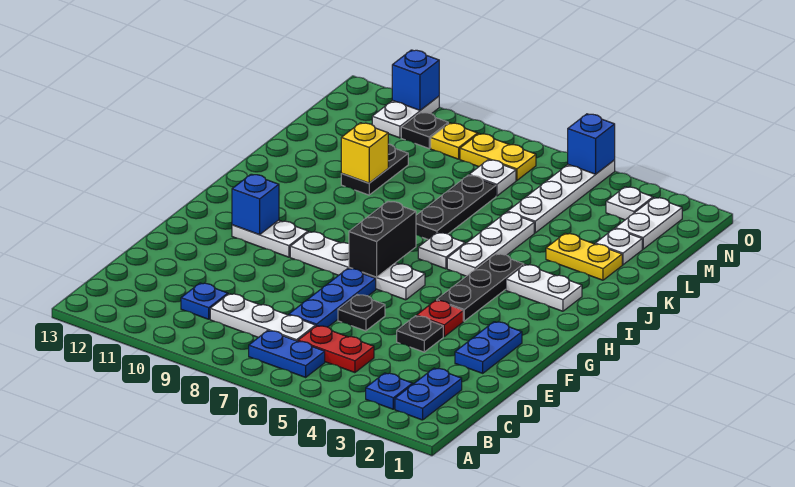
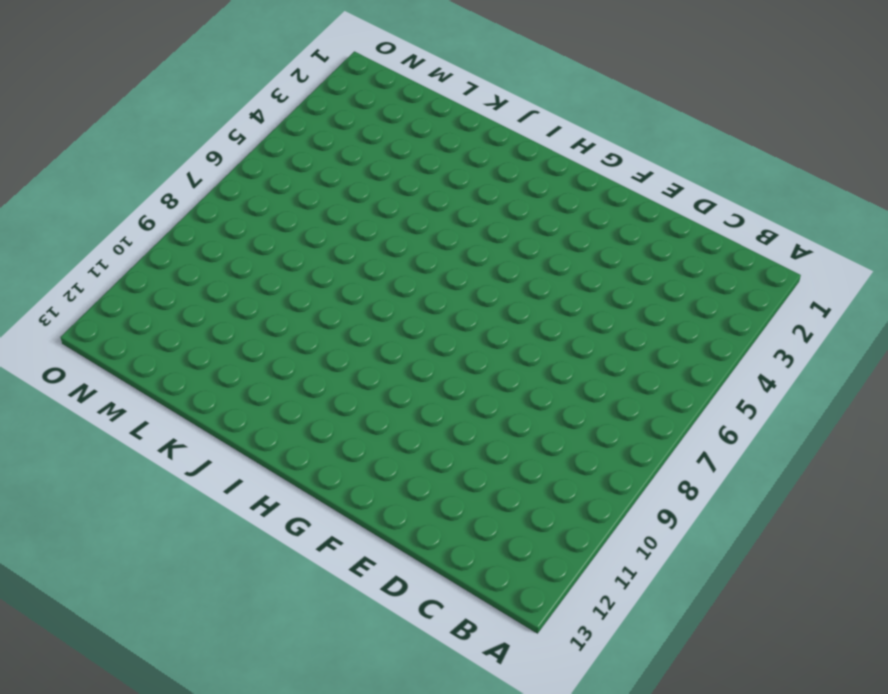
none -> blue plate B2:C2 level 1
none -> blue plate B3 level 1
none -> blue plate B6:B7 level 1
none -> red plate C5:C6 level 1

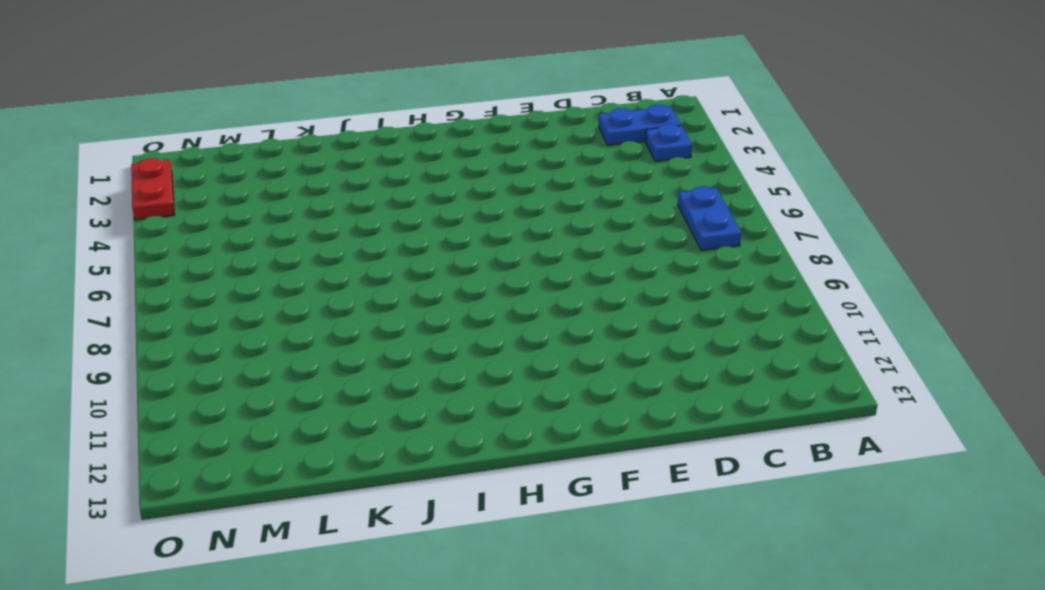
red plate O2:O3 level 1 -> red plate C5:C6 level 1
none -> white plate C7:C9 level 1
none -> blue plate C10 level 1
none -> blue plate D7:F7 level 1
none -> blue plate E2:F2 level 1

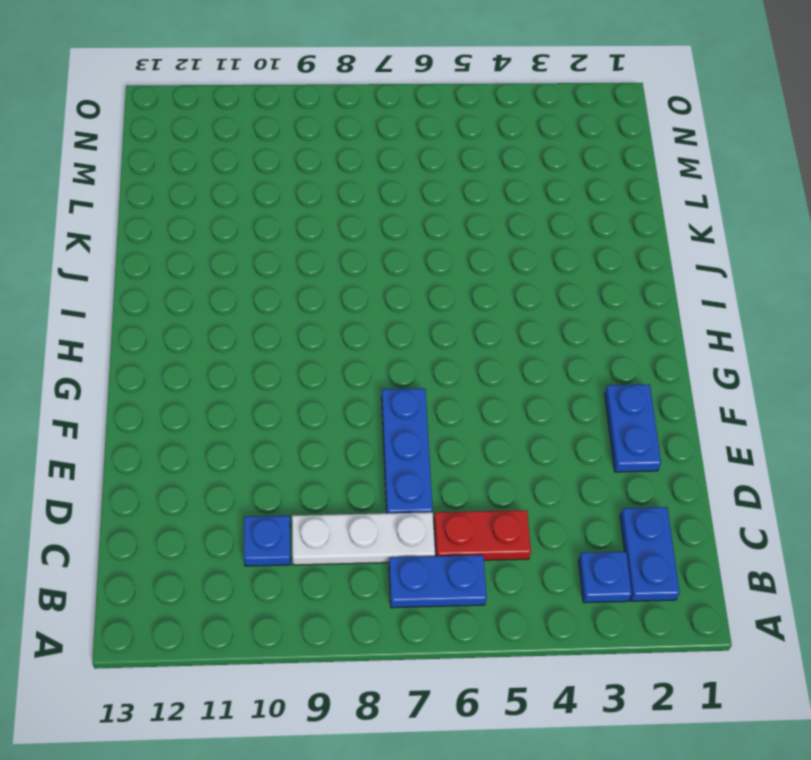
none -> black plate E4 level 1
none -> black plate E6 level 1
none -> red plate F4 level 1
none -> black plate G4:I4 level 1

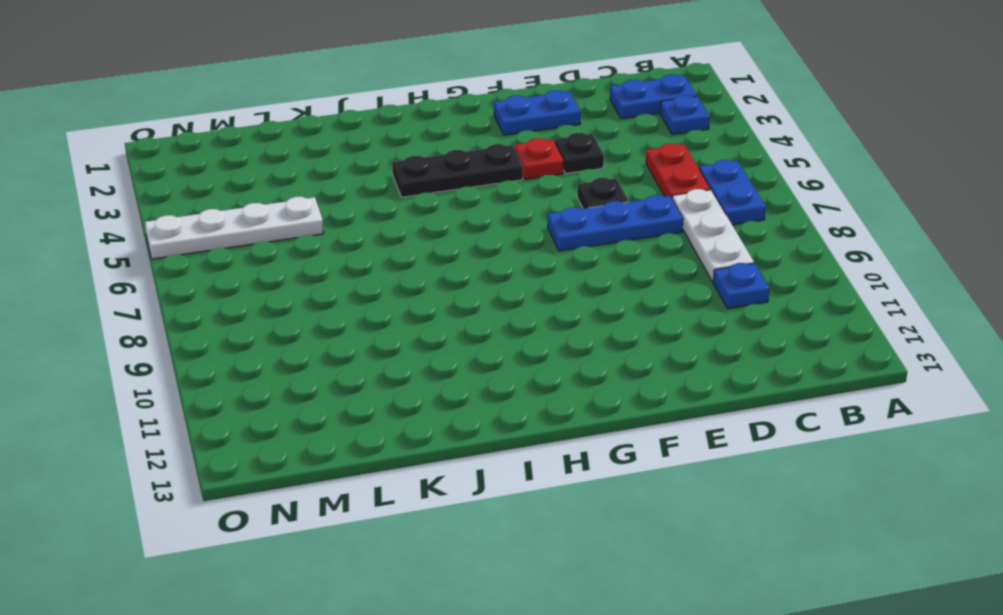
none -> white plate G6:G9 level 1
none -> white plate G10:G11 level 1
none -> white plate I2:I3 level 1
none -> white plate I5:K5 level 1

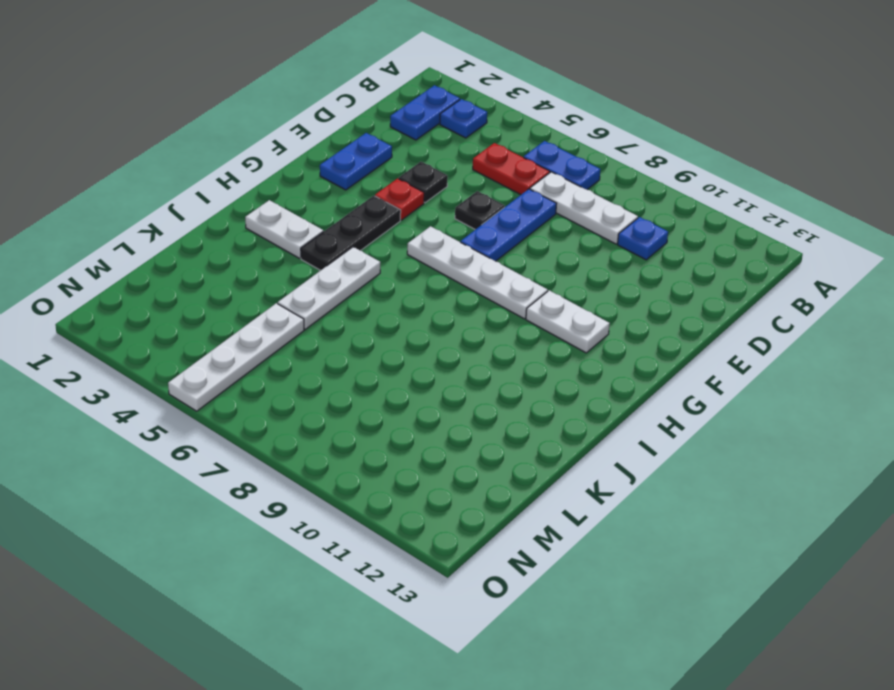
none -> white plate I6 level 1
none -> black plate J7:L7 level 1
none -> yellow plate K2:K3 level 1
none -> black plate K10:L10 level 1

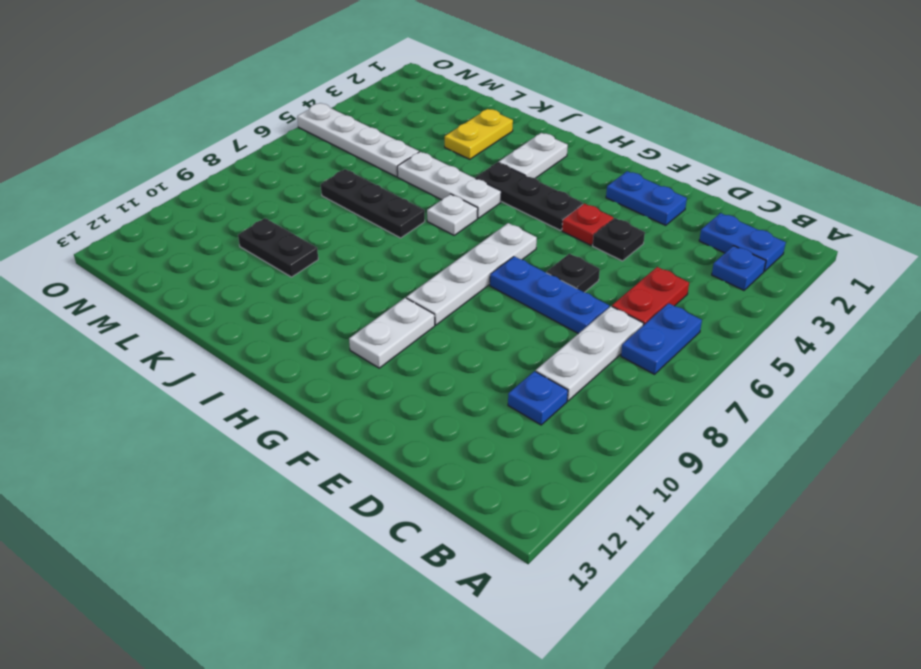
none -> white plate L2 level 1
none -> white plate M2:N2 level 1
none -> white plate M7 level 1
none -> white plate N3 level 1

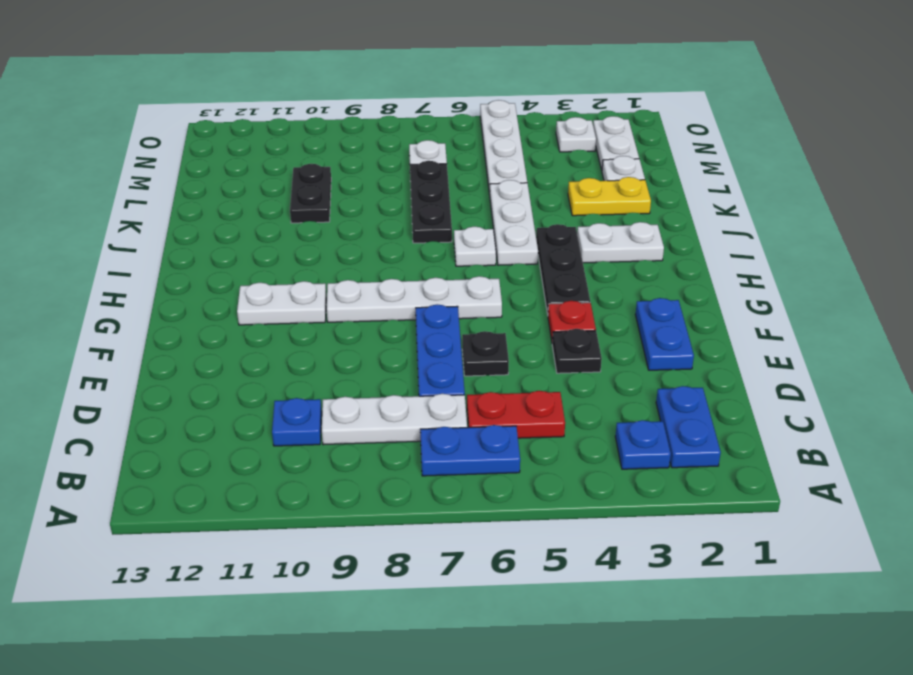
none -> yellow plate N7:N8 level 1
none -> yellow plate N9 level 1
none -> black plate N10 level 1
none -> white plate N11:O11 level 1

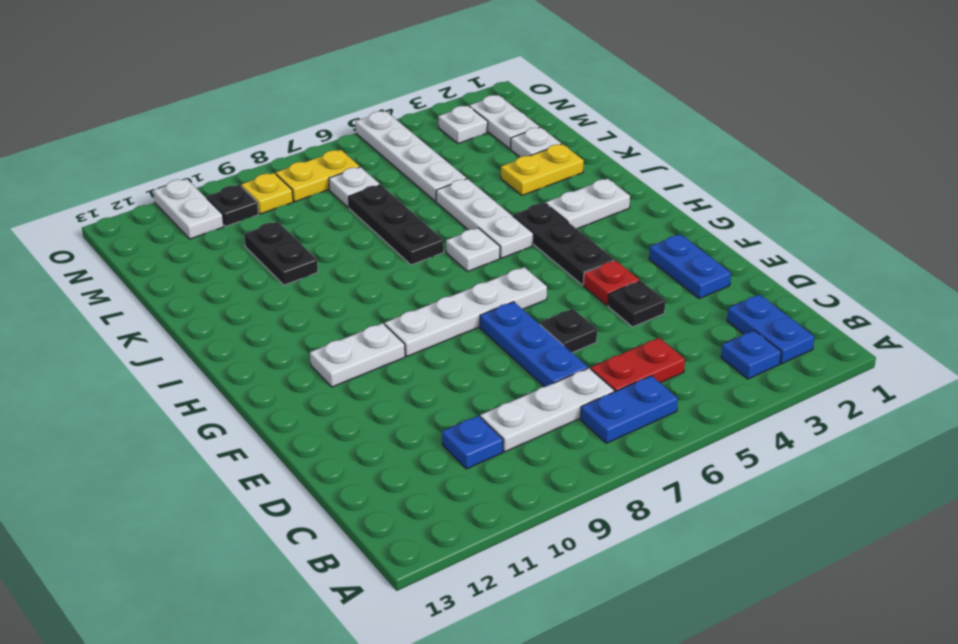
none -> black brick G7:H7 level 2
none -> blue brick G11 level 2
none -> yellow brick K10 level 2
none -> blue brick O5 level 2

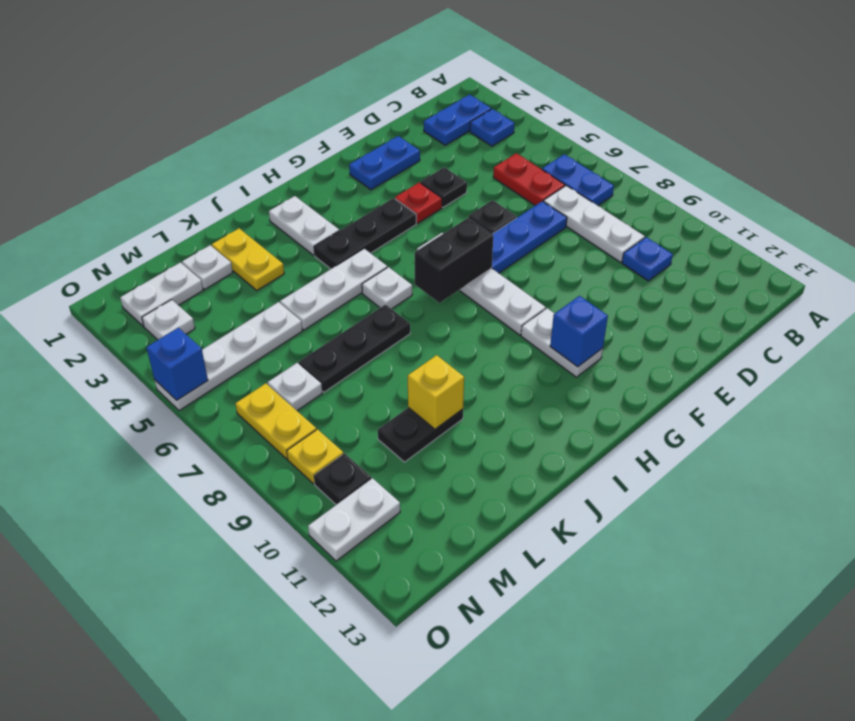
none -> blue brick O11 level 2

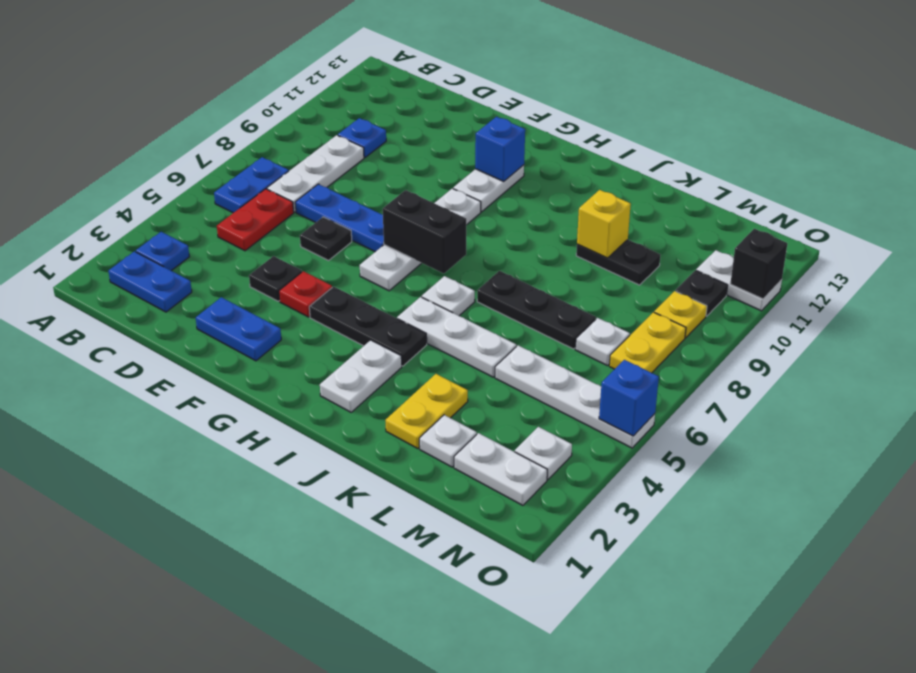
black brick O11 level 2 -> blue brick O11 level 2

